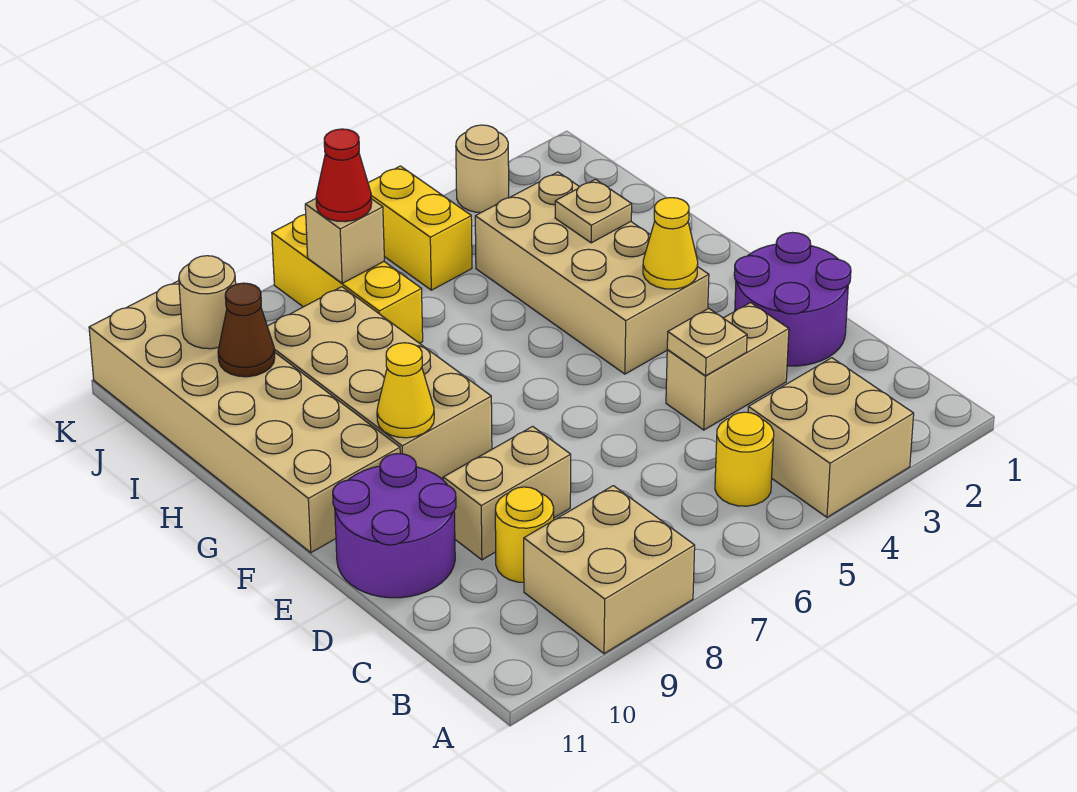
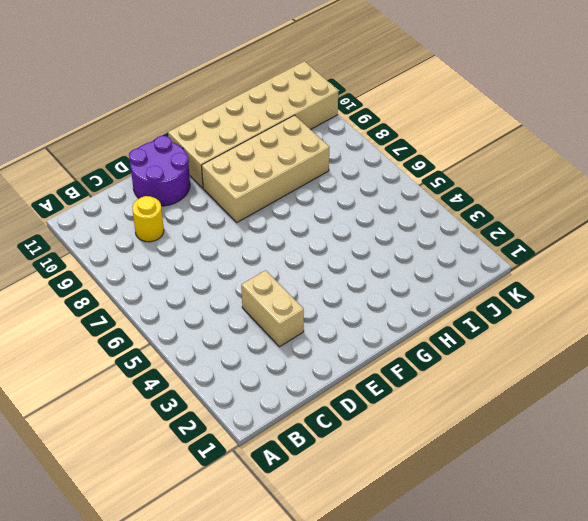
none -> tan brick A3:B4 level 1
none -> tan brick A8:B9 level 1
none -> yellow round brick B5 level 1

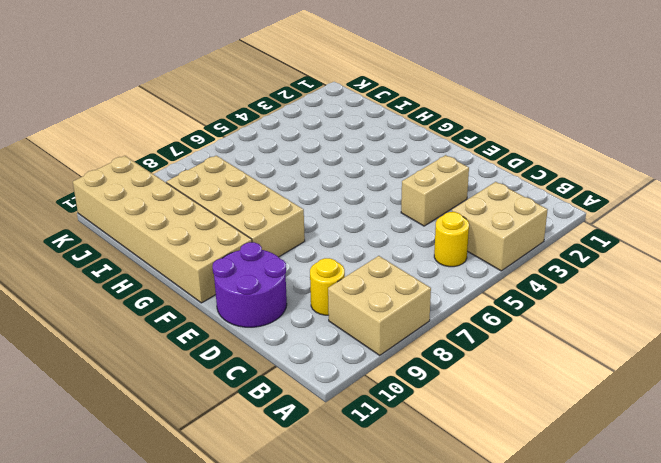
none -> purple round brick D1:E2 level 1
none -> tan brick D8:D9 level 1
none -> tan brick F3:I4 level 1

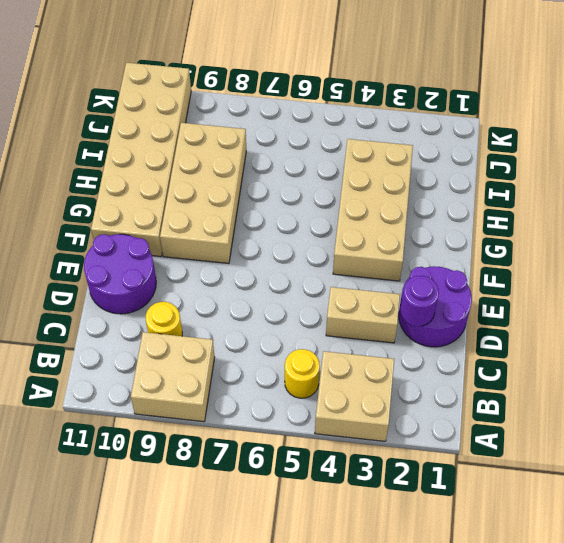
purple round brick D2 level 2 -> none
none -> tan brick D8:D9 level 1
none -> yellow brick I7:K7 level 1
none -> yellow brick J5:K5 level 1

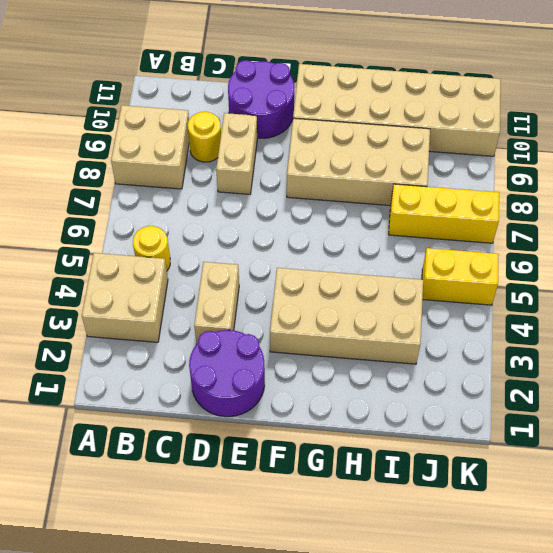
none -> tan round brick K3 level 1
none -> tan plate D4 level 2
none -> yellow cone F3 level 2

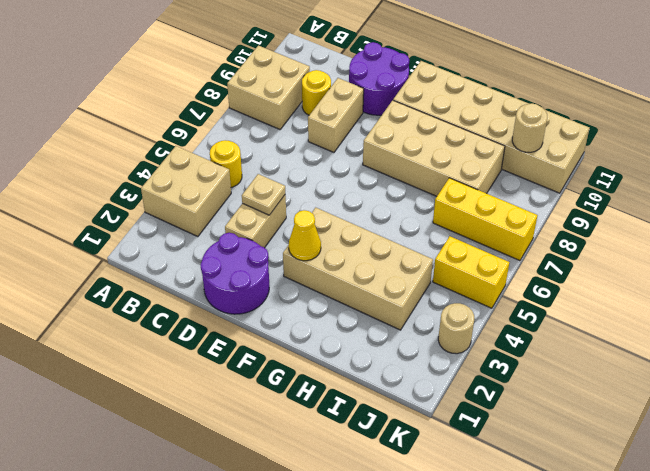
none -> yellow cone F9 level 2
none -> tan plate H3 level 2
none -> brown cone I10 level 2

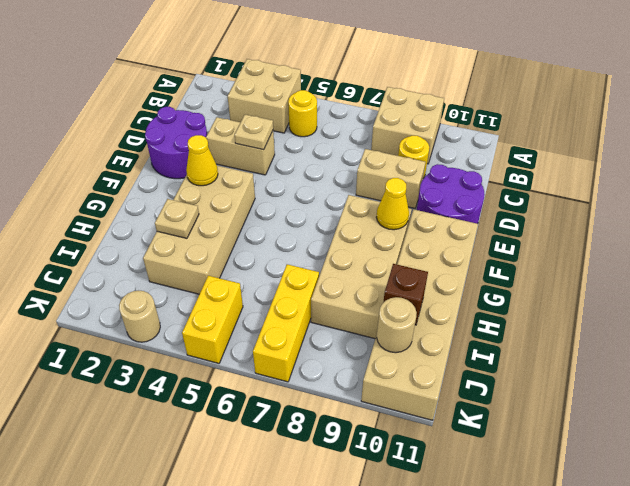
brown brick I10 level 2 -> brown cone I10 level 2
none -> tan brick J7 level 2
none -> red cone J7 level 3

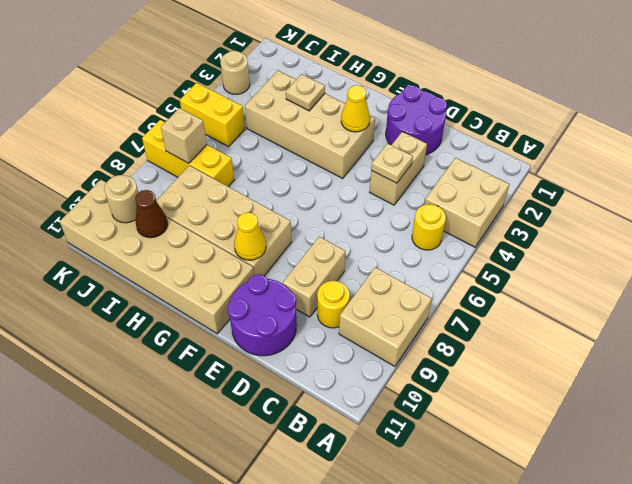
none -> red cone J7 level 3

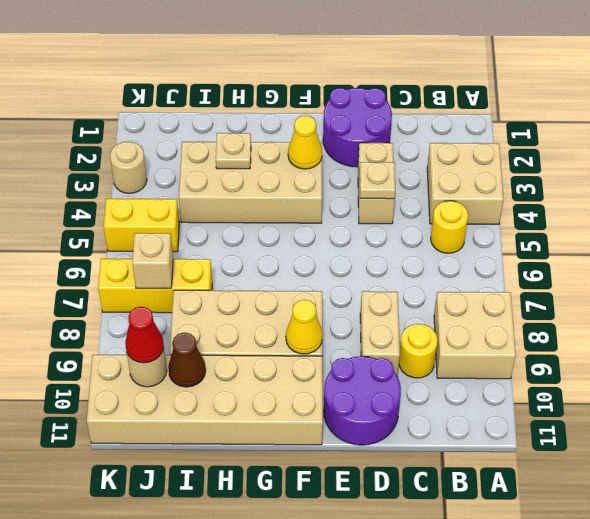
red cone J10 level 3 -> red cone J7 level 3

